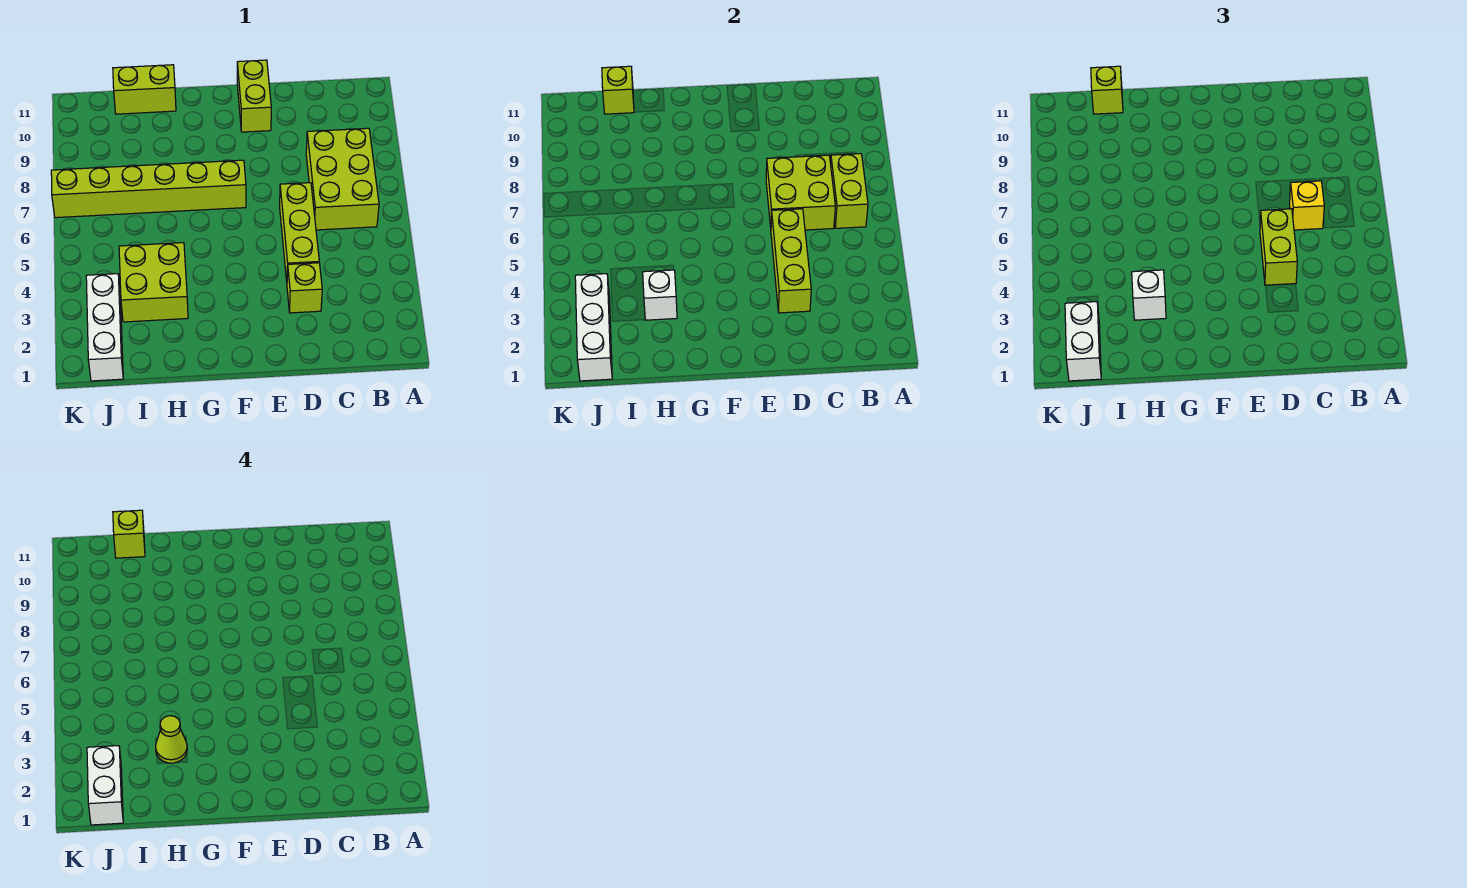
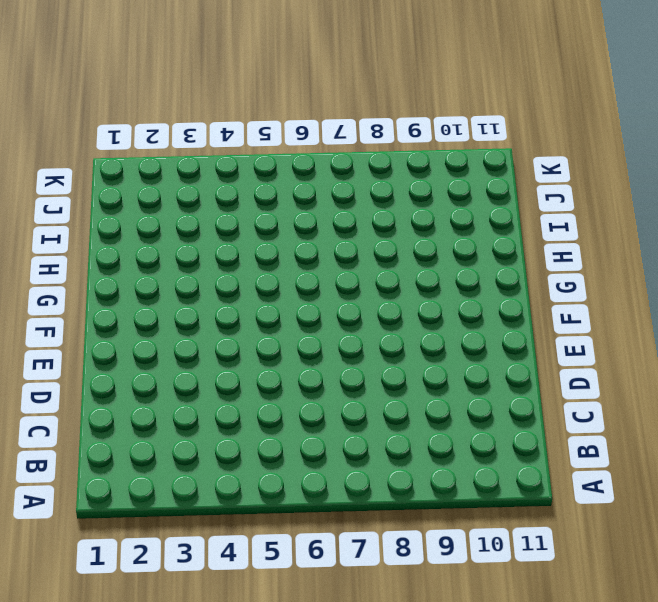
none -> lime brick B6:C8 level 1
none -> lime brick D3 level 1
none -> lime brick D4:D6 level 1

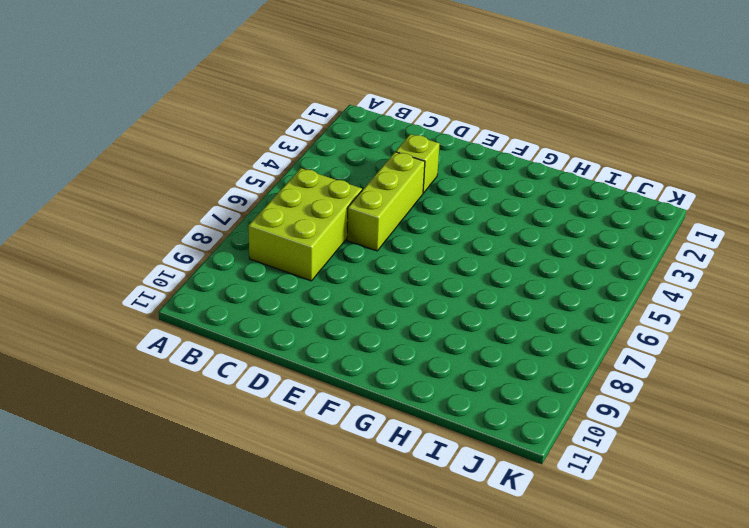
none -> lime brick E10:E11 level 1
none -> lime brick F7:K7 level 1
none -> lime brick H3:I4 level 1

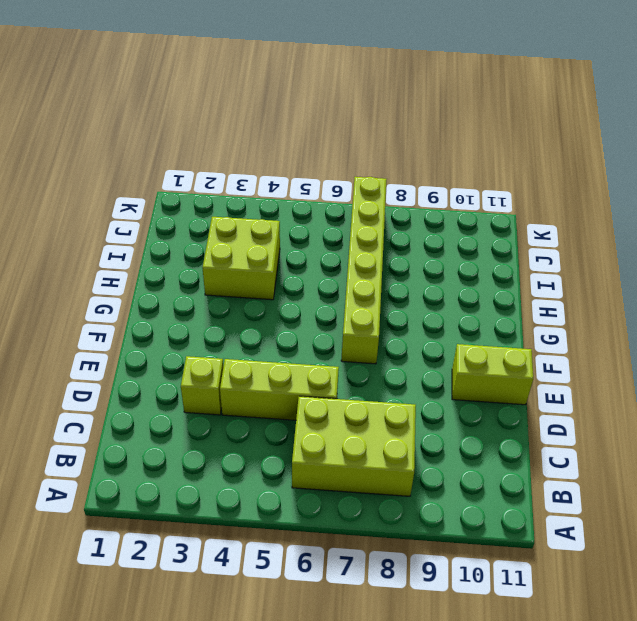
none -> lime brick H11:I11 level 1
none -> white brick J1:J3 level 1
none -> lime brick B6:B7 level 2

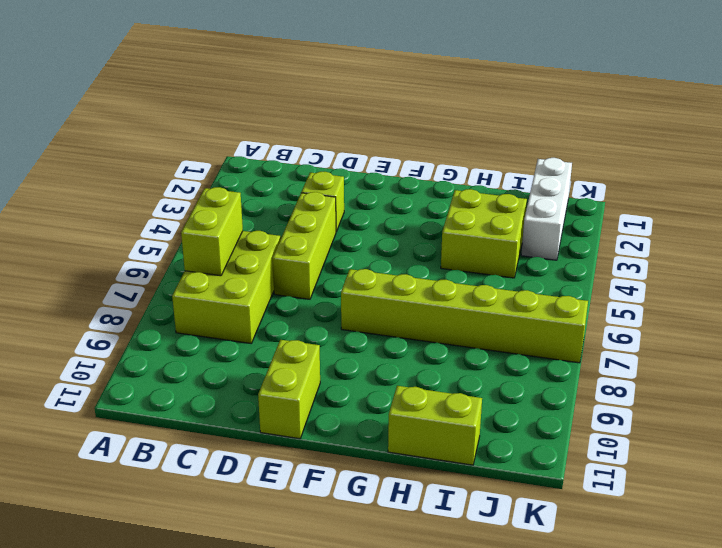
none -> lime brick C6:D7 level 2
none -> lime brick D3:D5 level 2
none -> white brick H3 level 2

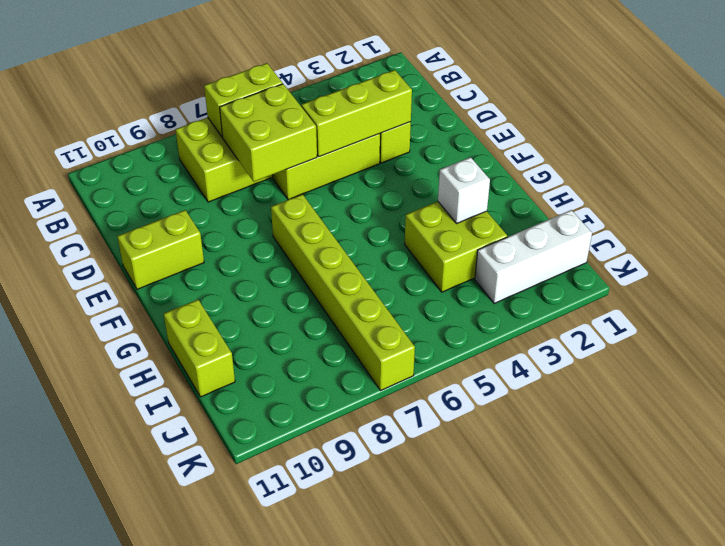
none -> lime brick I11 level 2
none -> white brick J1:J3 level 2
none -> yellow brick C6 level 3

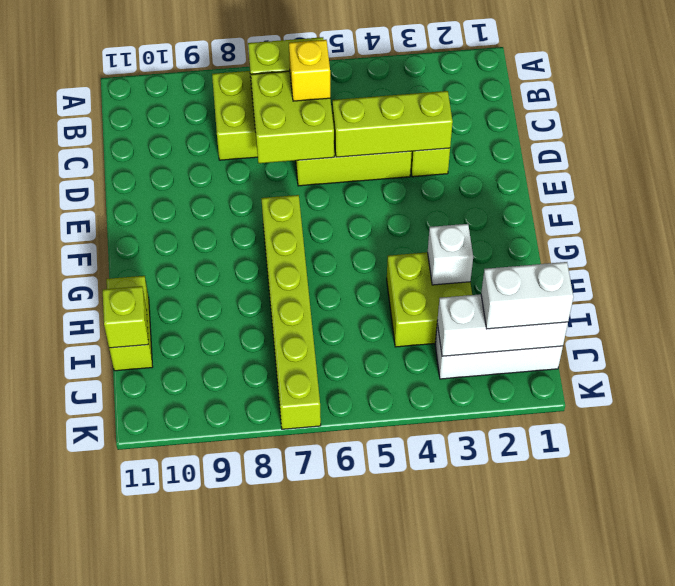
none -> lime brick E10:E11 level 1
none -> lime brick D4:D5 level 3
none -> white brick H3 level 3

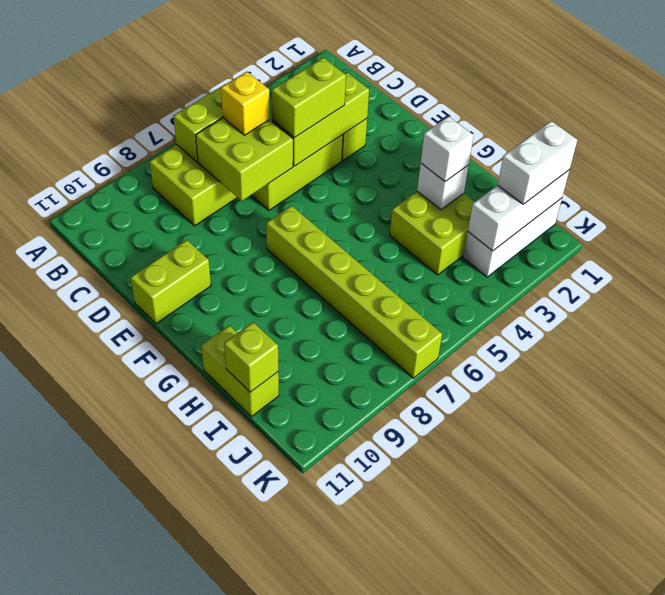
none -> lime brick I11 level 3
none -> lime cone H3 level 4
none -> lime brick I11 level 4

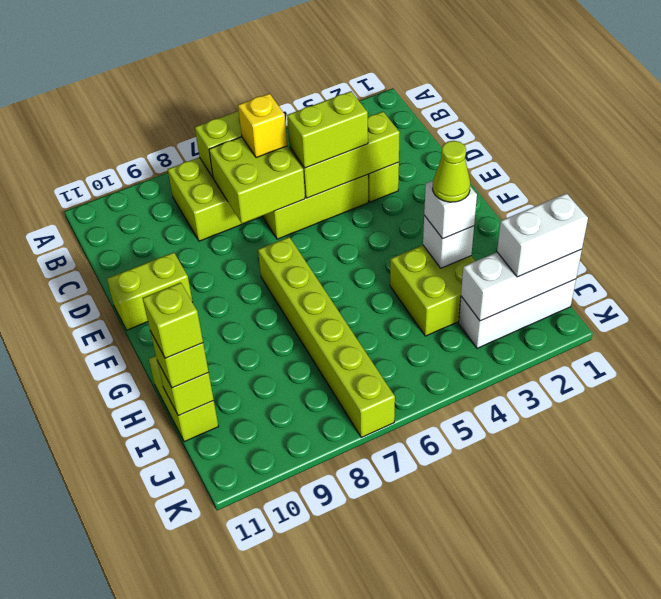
none -> white brick J1:J2 level 4

